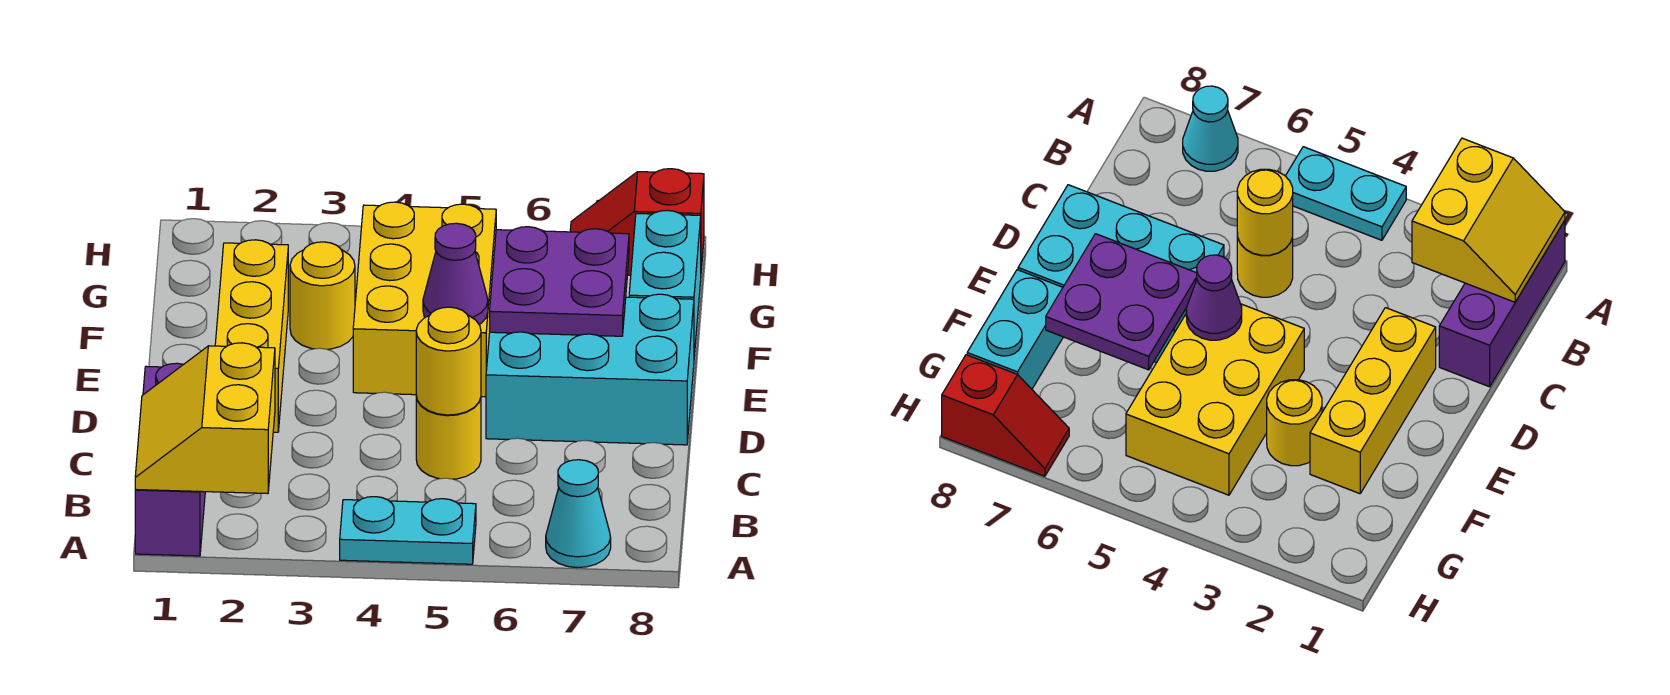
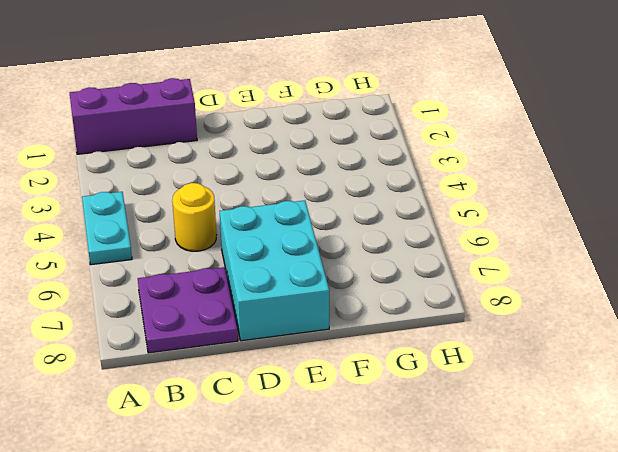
purple plate B7:C8 level 1 -> purple plate E6:F7 level 2
none -> cyan cone A7 level 1
none -> yellow brick D2:F2 level 1
none -> yellow brick E4:G5 level 1

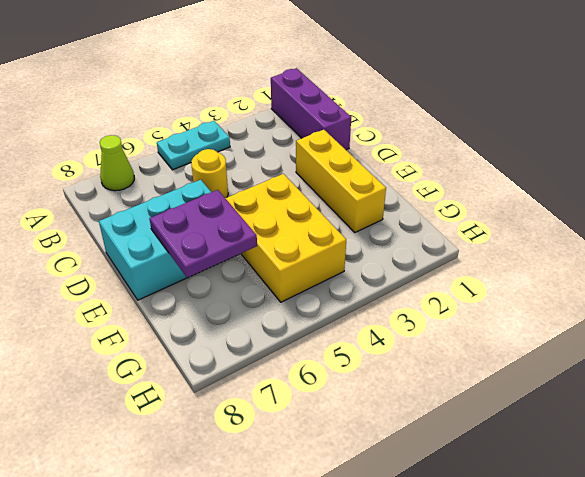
lime cone A7 level 1 -> cyan cone A7 level 1
none -> yellow round brick F3 level 1
none -> cyan brick F8:G8 level 1
none -> red slope H7:H8 level 1 top 8

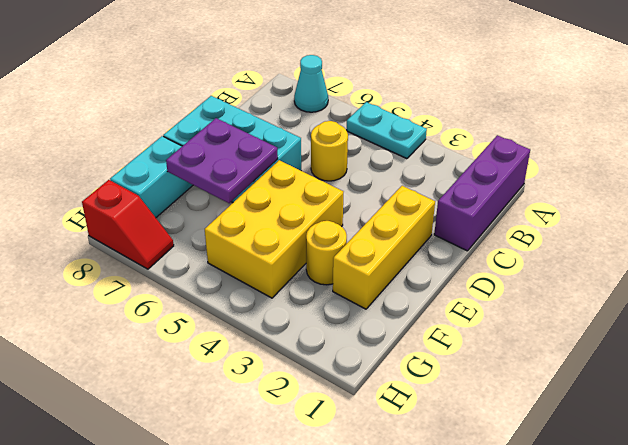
none -> yellow slope A1:B2 level 2 top 2
none -> yellow round brick C5 level 2
none -> purple cone E5 level 2

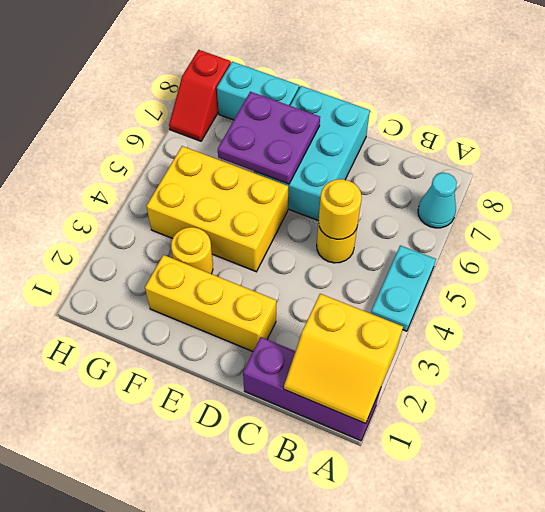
none -> purple cone E5 level 2

